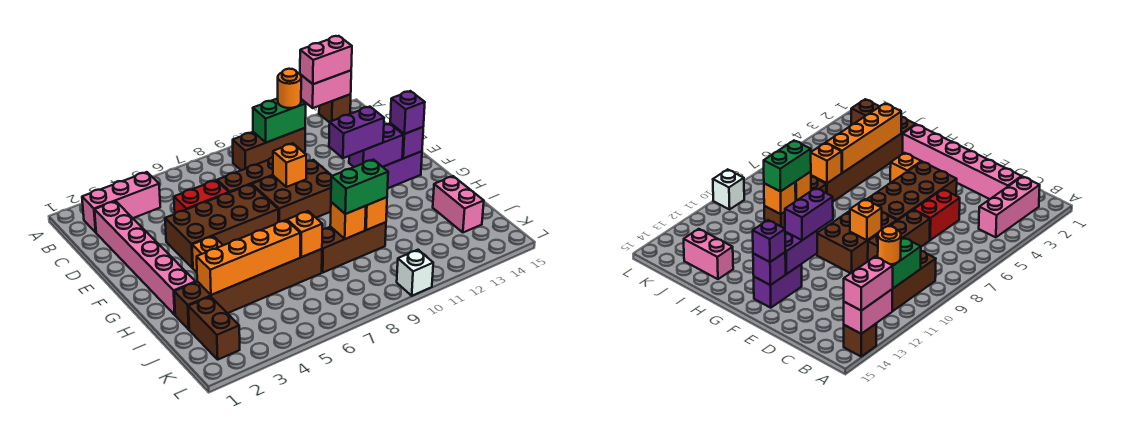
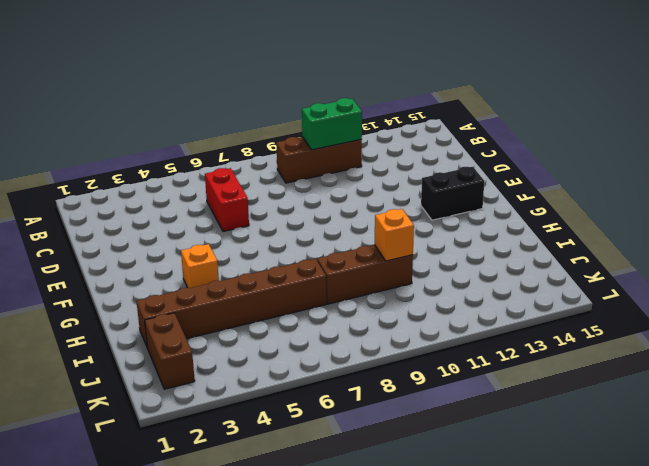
red brick C6:D6 level 1 -> red brick D5:D6 level 1
black brick F13:F14 level 1 -> purple brick F13:F14 level 1
none -> brown brick A14 level 1
none -> pink brick B2:B4 level 1
none -> pink brick C2:H2 level 1

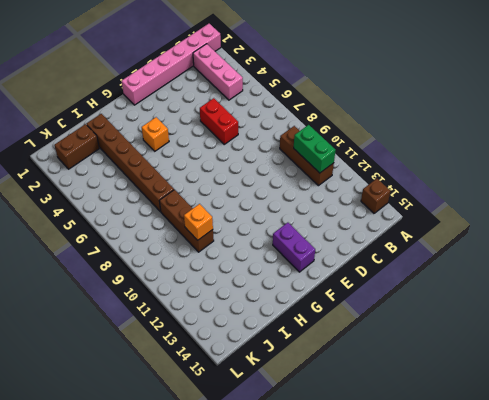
pink brick A1:F1 level 1 -> pink brick C2:H2 level 1
none -> brown brick D7:D9 level 1
none -> brown brick E4:F7 level 1
none -> brown brick E8:F10 level 1

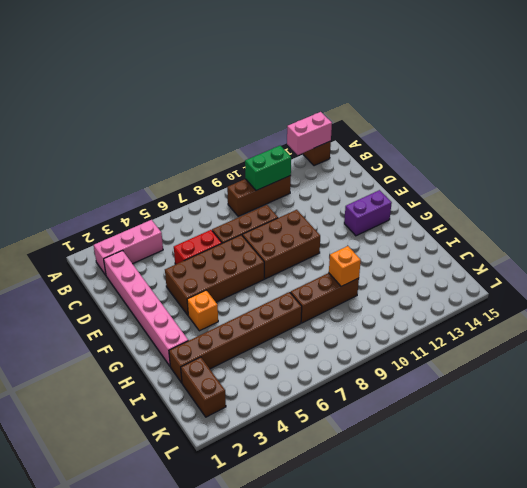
none -> pink brick I14:J14 level 1
none -> white brick L10 level 1
none -> orange brick E9 level 2

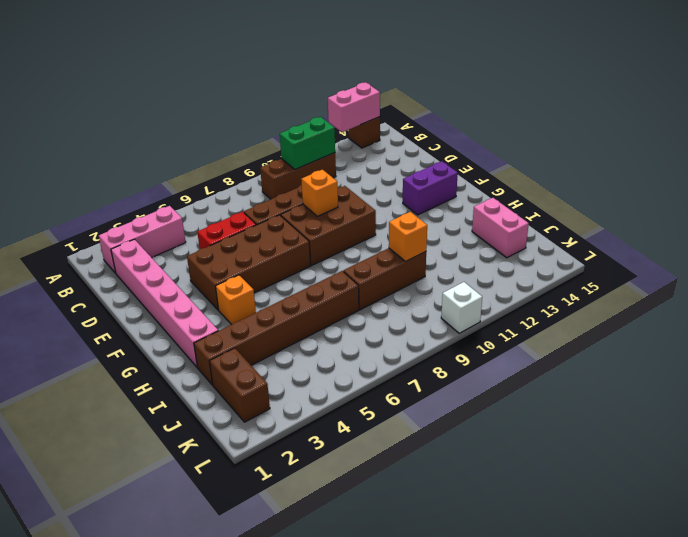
none -> purple brick F12:F13 level 2
none -> purple brick F14 level 2
none -> orange brick I3:I6 level 2

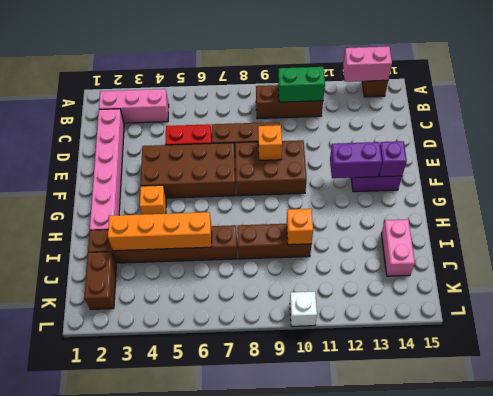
none -> orange brick I7 level 2
none -> orange brick I9 level 2
none -> pink brick A13:A14 level 3

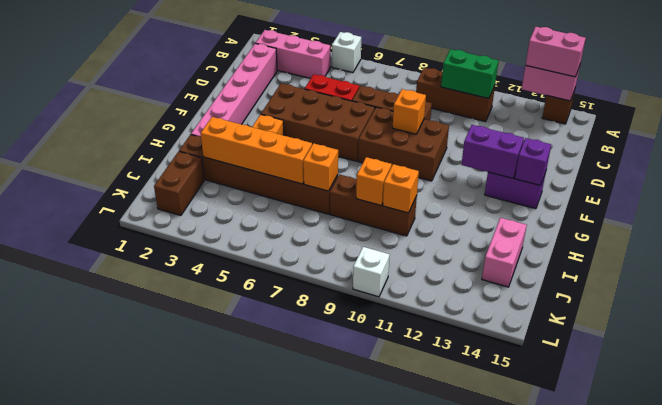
white brick A5 level 1 -> none
none -> orange round brick B11 level 3
none -> purple brick F11:F12 level 3
none -> purple brick F14 level 3

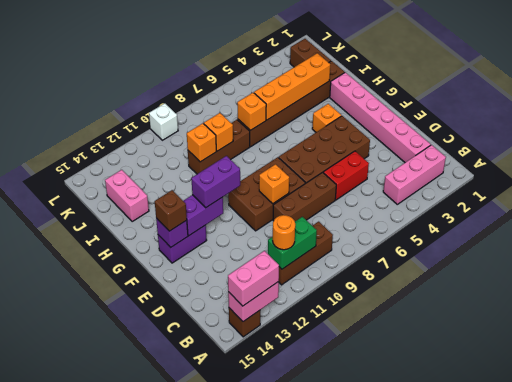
brown brick F14 level 3 -> purple brick F14 level 3
none -> green brick I9:I10 level 3

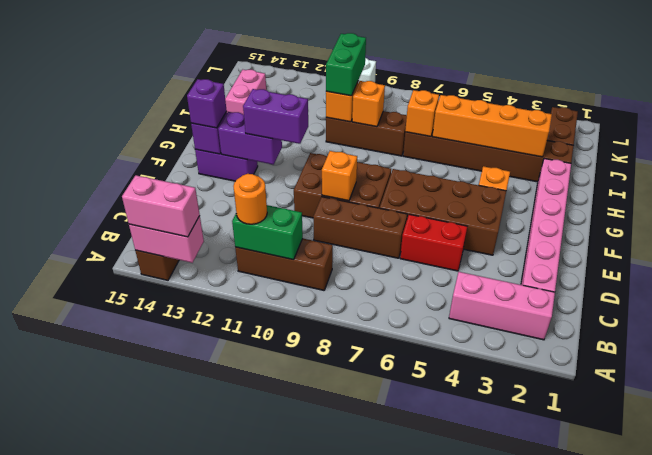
green brick I10:J10 level 3 -> green brick I9:I10 level 3

